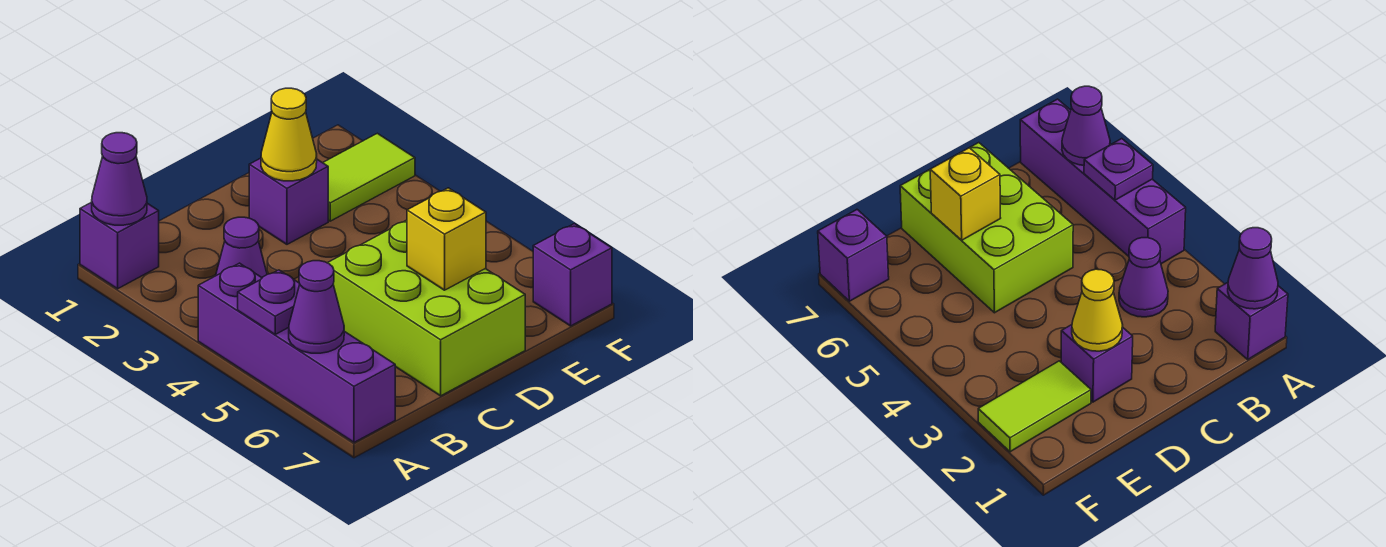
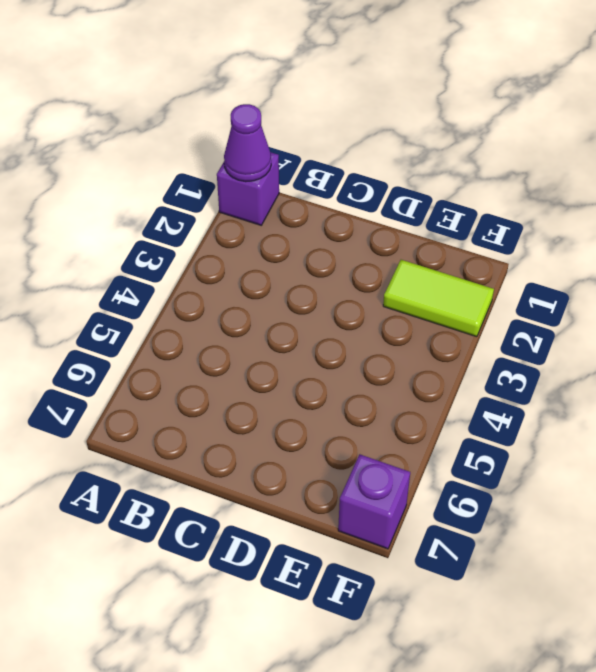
none -> purple brick A4:A7 level 1
none -> purple cone B3 level 1
none -> lime brick C5:D7 level 1

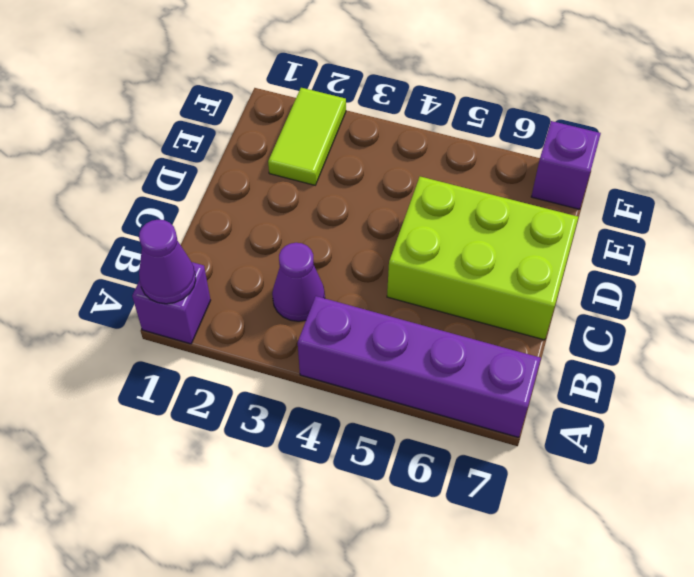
none -> purple brick D2 level 1
none -> purple plate A5 level 2
none -> purple cone A6 level 2

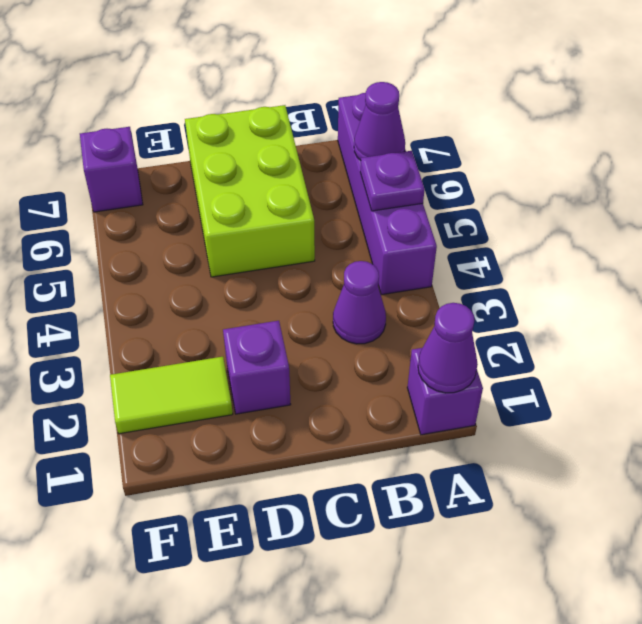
none -> yellow cone D2 level 2
none -> yellow brick D6 level 2

